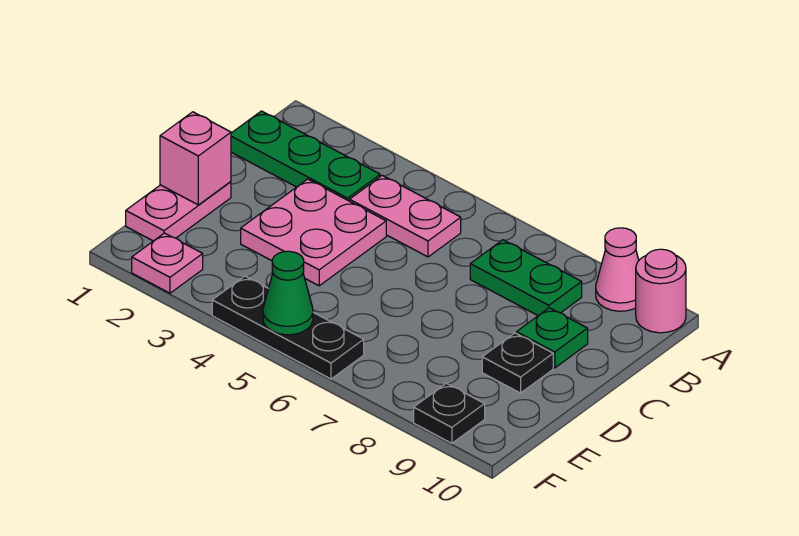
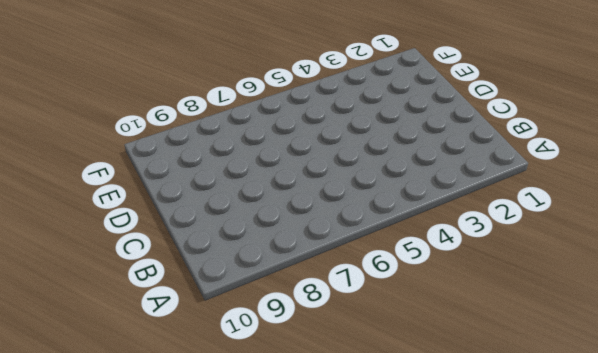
none -> pink cone A9 level 1
none -> pink round brick A10 level 1
none -> green plate B1:B3 level 1

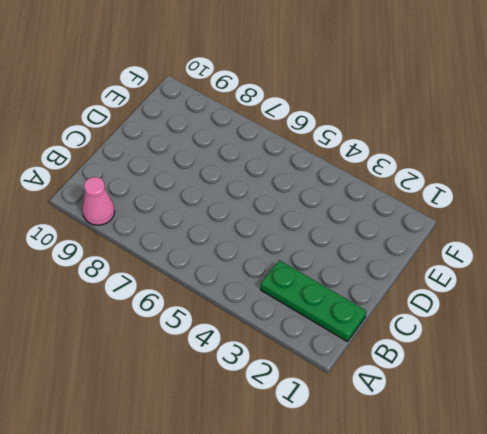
none -> pink round brick A10 level 1
none -> pink plate B4:B5 level 1
none -> green plate B7:B8 level 1

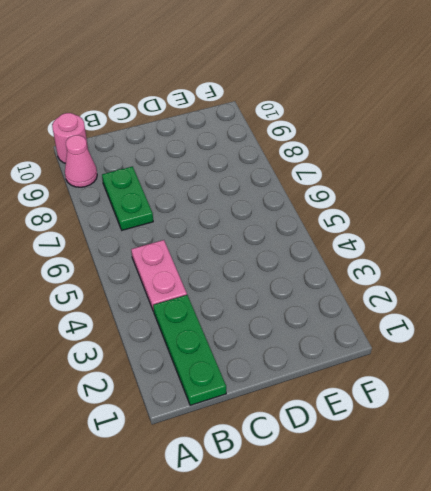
none -> pink plate C3:D4 level 1
none -> green plate C9 level 1
none -> pink plate D1:E1 level 1

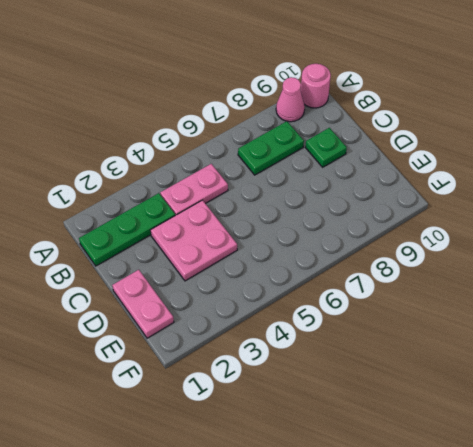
none -> black plate D9 level 1
none -> pink plate F2 level 1
none -> black plate F4:F6 level 1

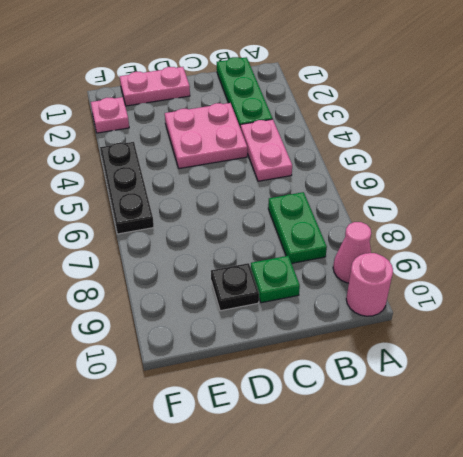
none -> black plate F9 level 1
none -> pink brick D1 level 2
none -> green cone F5 level 2

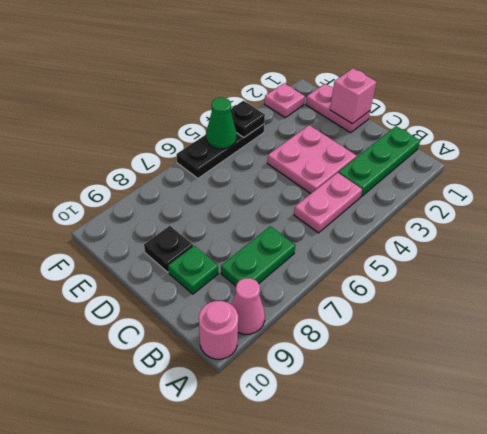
black plate F4 level 2 -> black plate F9 level 1

